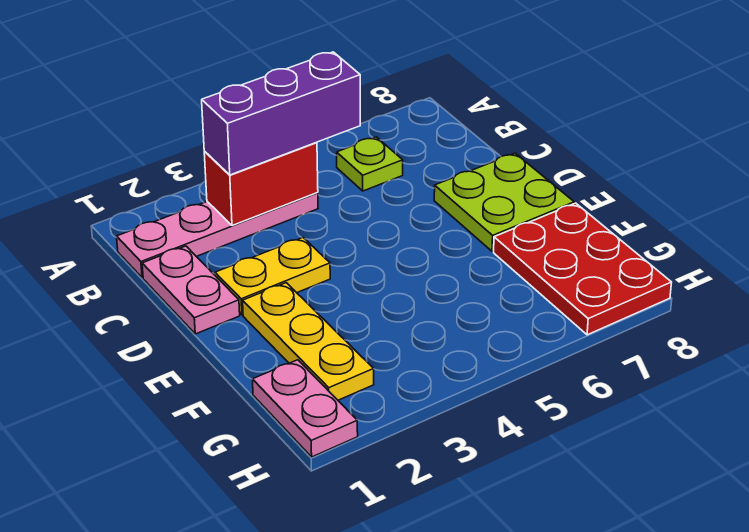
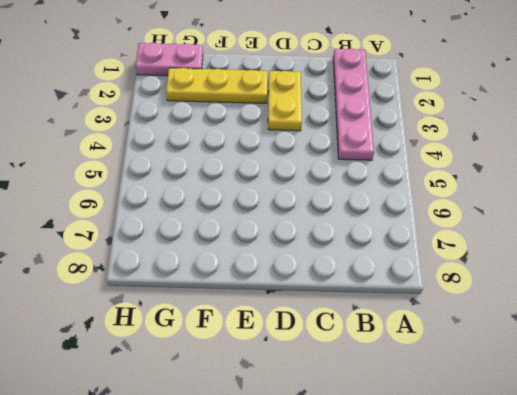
none -> lime plate B6 level 1
none -> pink plate C1:D1 level 1

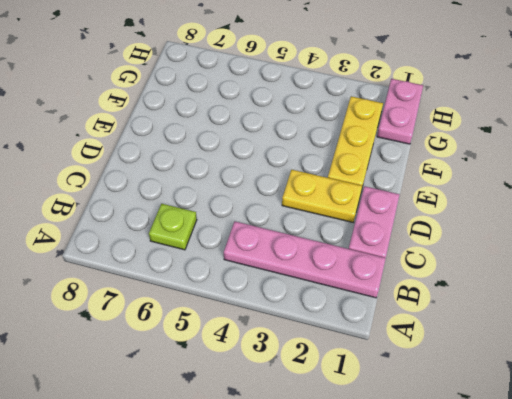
none -> lime plate D7:E8 level 1
none -> red plate F7:H8 level 1

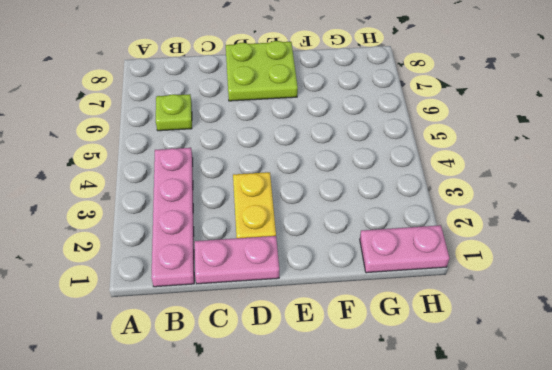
none -> yellow plate E2:G2 level 1
none -> red plate F7:H8 level 1

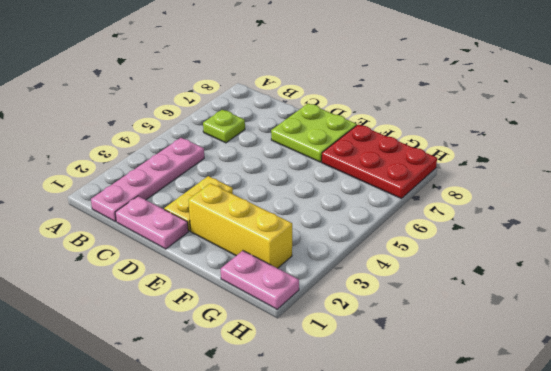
yellow brick E2:G2 level 1 -> yellow plate E2:G2 level 1
none -> red brick B3:B4 level 2
none -> purple brick B3:B5 level 3

